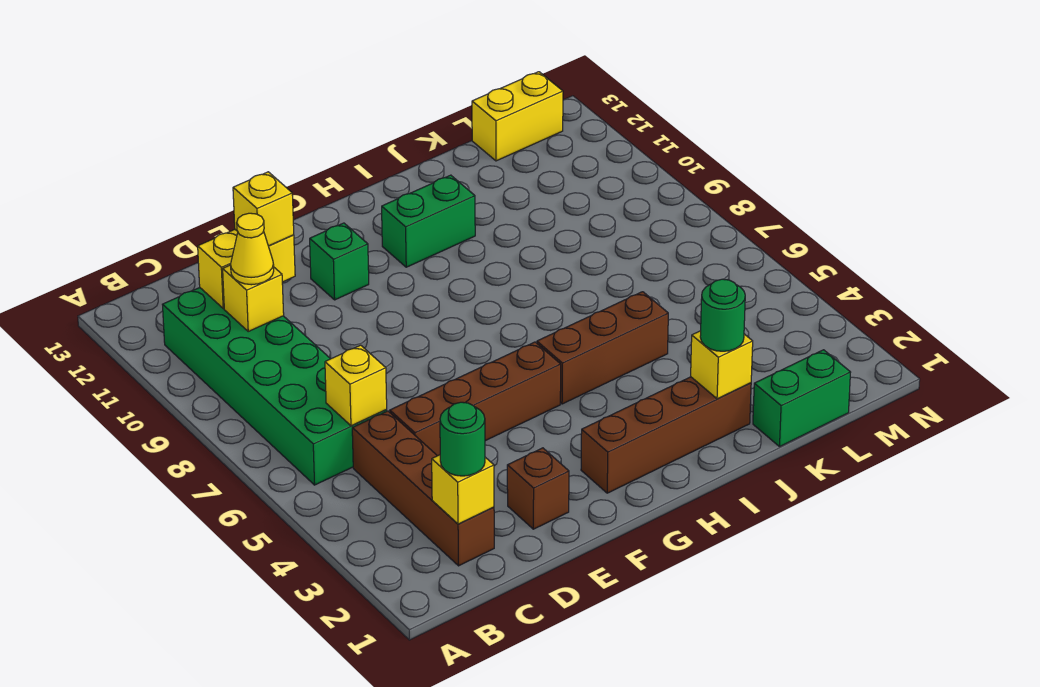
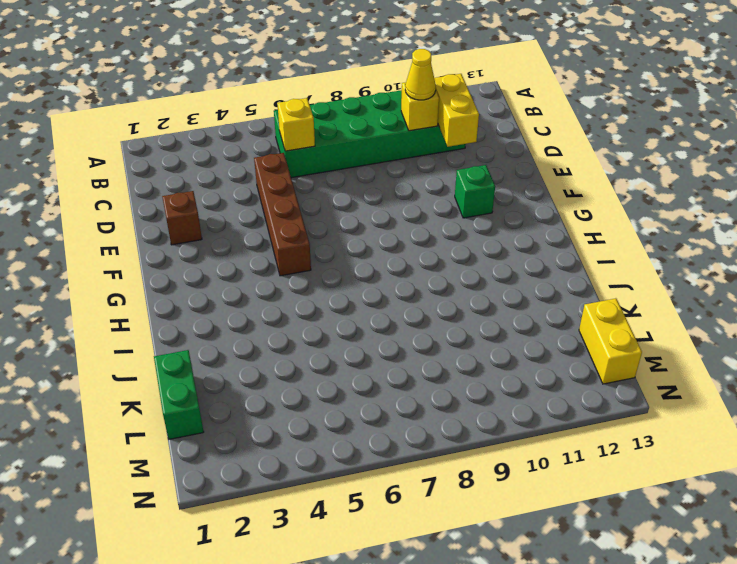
none -> brown brick C2:C5 level 1
none -> brown brick G2:J2 level 1
none -> brown brick H5:J5 level 1

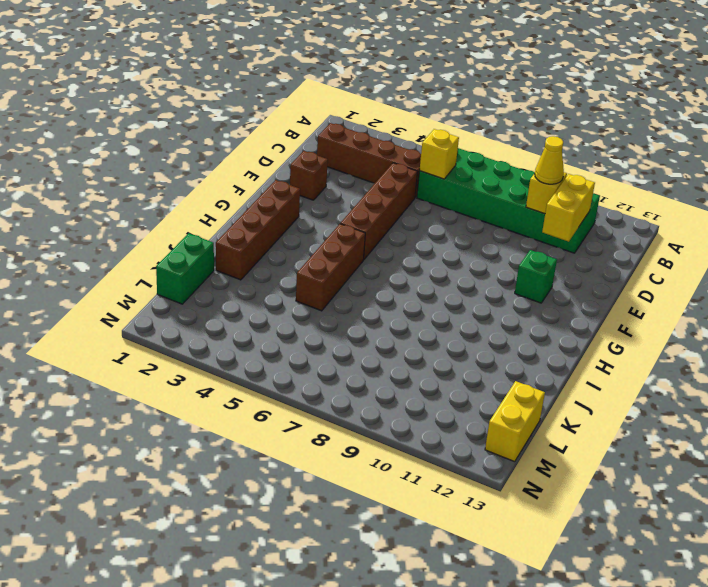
none -> green brick H11:I11 level 1
none -> yellow brick C2 level 2
none -> yellow brick J2 level 2

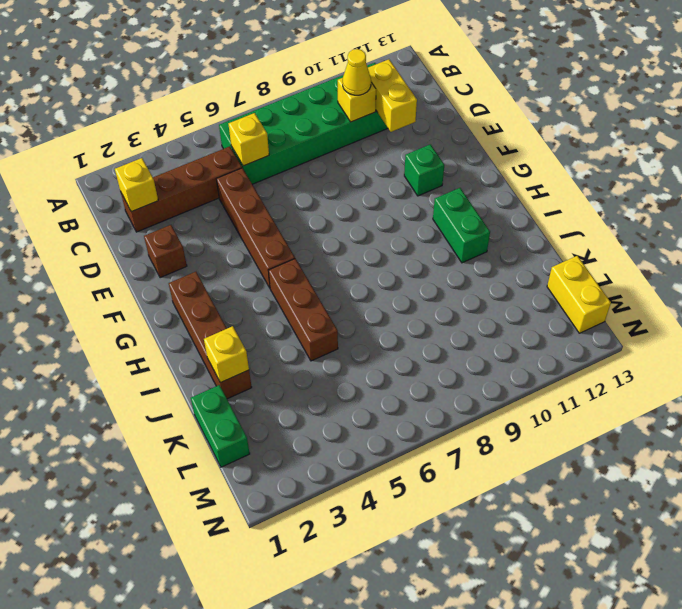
none -> green round brick C2 level 3
none -> yellow brick D11 level 3
none -> green round brick J2 level 3

